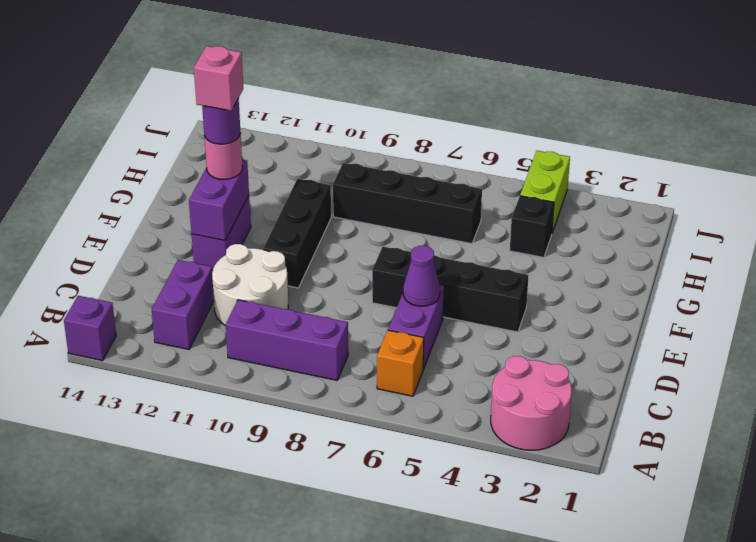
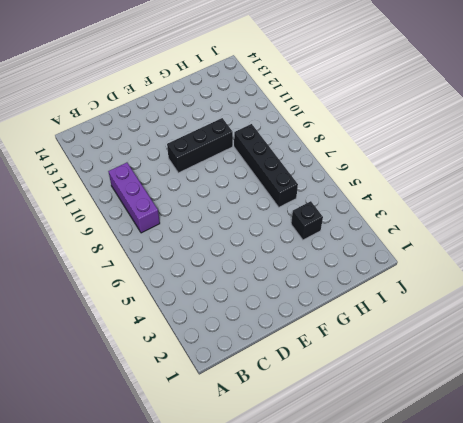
none -> pink round brick A2:B3 level 1
none -> purple brick A14 level 1
none -> orange brick B6 level 1

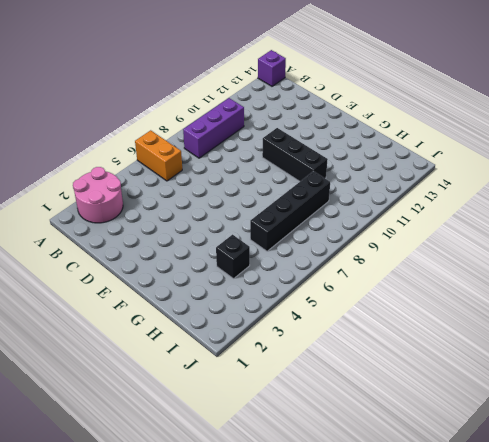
orange brick A6:B6 level 1 -> orange brick B6 level 1
none -> purple brick B12:C12 level 1
none -> purple brick C6:D6 level 1
none -> white round brick C10:D11 level 1

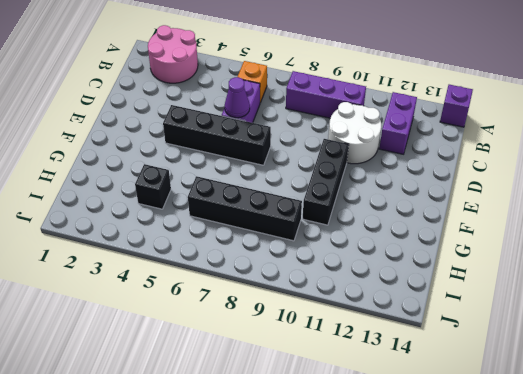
none -> purple brick E12:F12 level 1
none -> lime brick I4:J4 level 1
none -> purple brick E12:F12 level 2

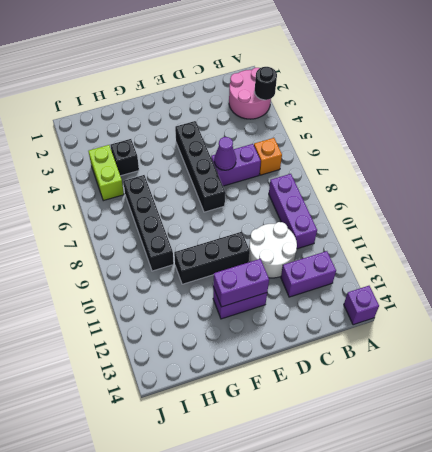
black round brick A3 level 2 -> none
lime brick I4:I5 level 1 -> lime brick I4:J4 level 1
none -> pink round brick F12 level 3
none -> purple round brick F12 level 4
none -> pink brick F12 level 5

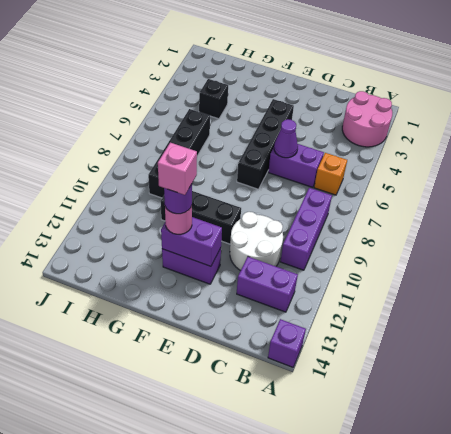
none -> lime brick I4:J4 level 1

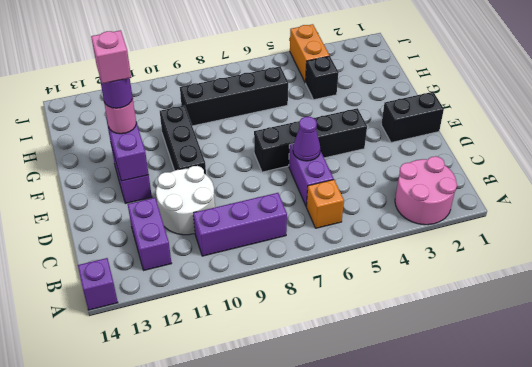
black brick E1:E2 level 1 -> none
orange brick I4:J4 level 1 -> lime brick I4:J4 level 1

